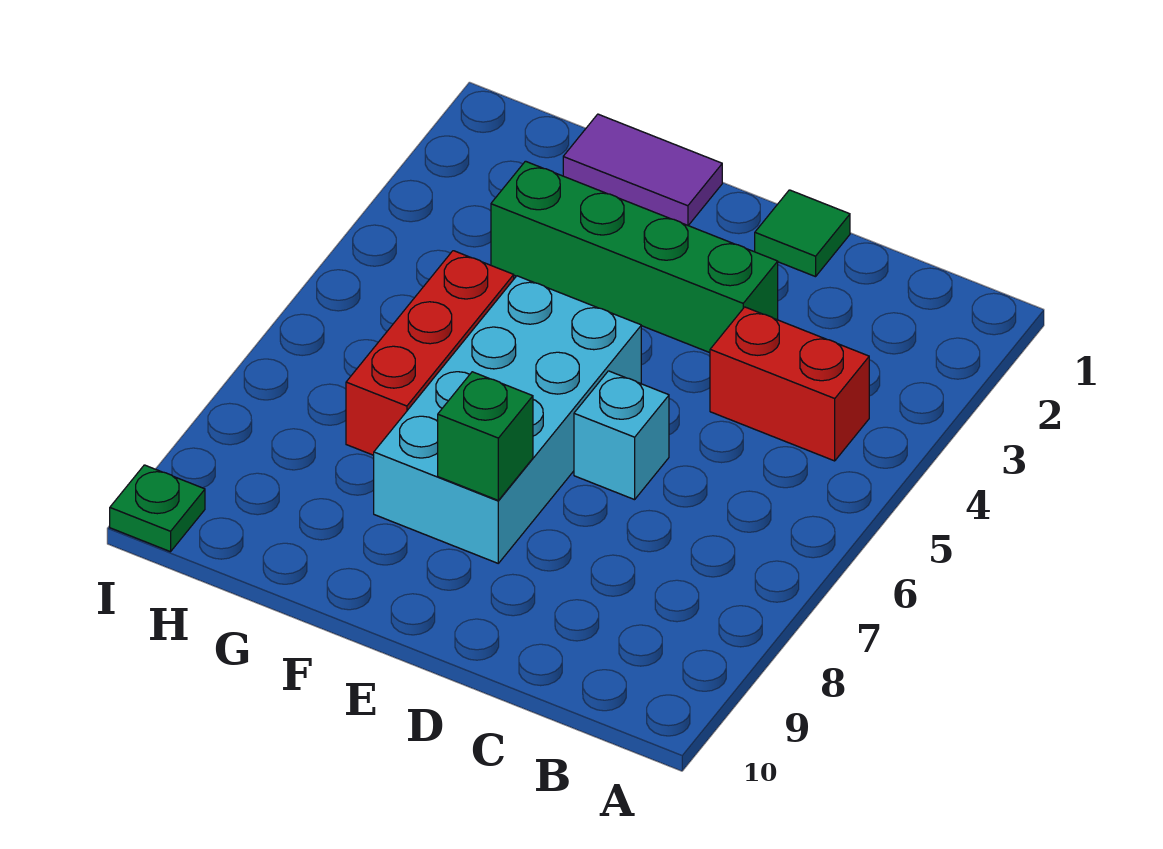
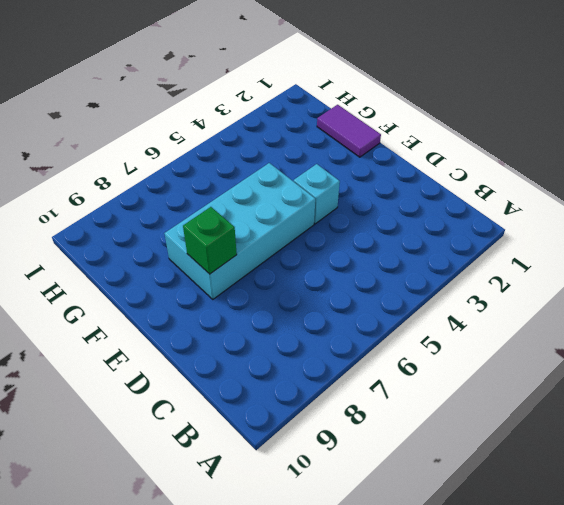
cyan brick E4 level 1 -> cyan brick D6 level 1
none -> red brick B4:C4 level 1
none -> green tile D1 level 1

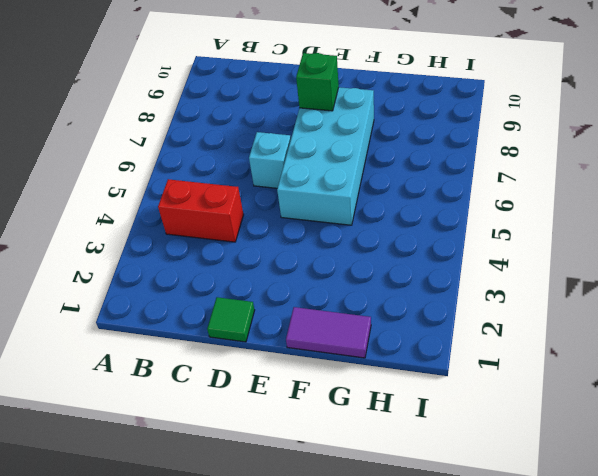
none -> green brick D3:G3 level 1
none -> red brick G5:G7 level 1

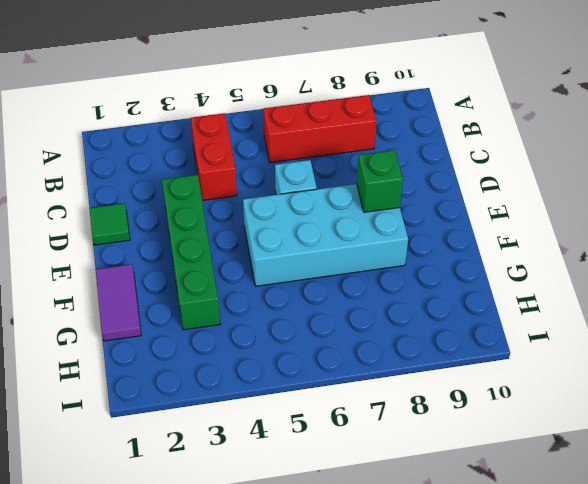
red brick B6:B8 level 1 -> red brick G5:G7 level 1
none -> green plate I10 level 1

